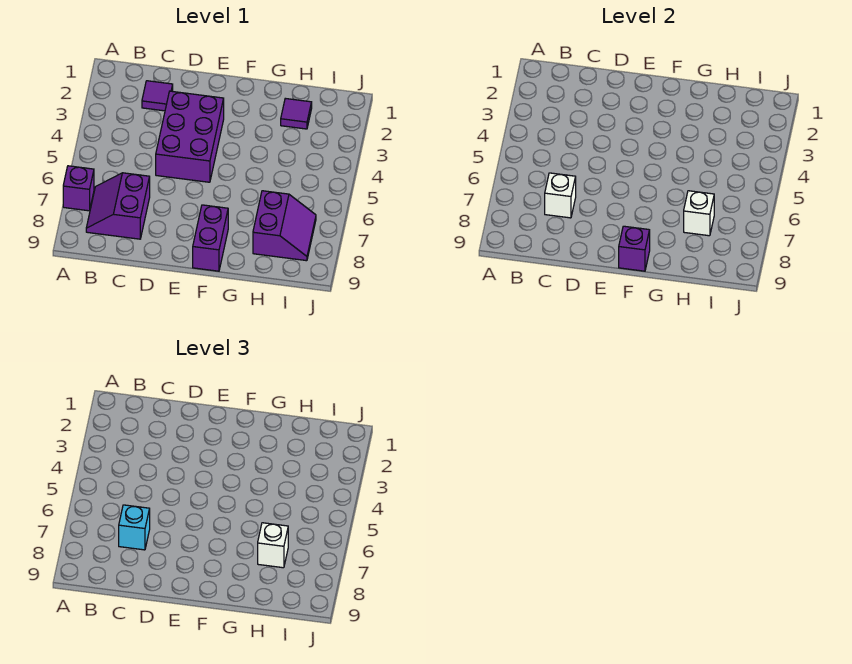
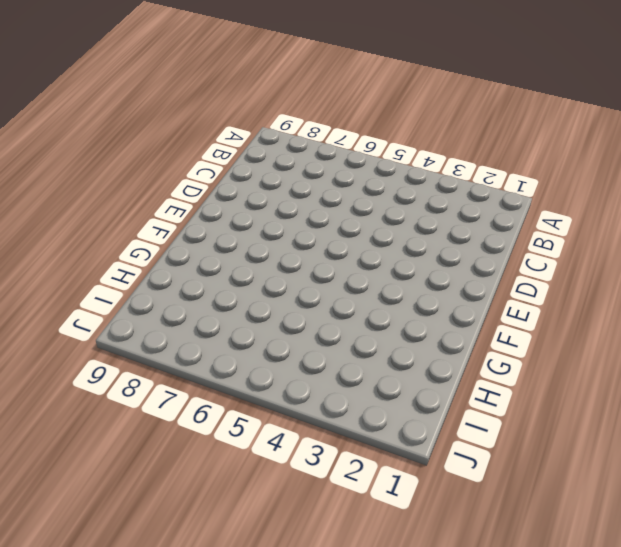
none -> purple brick A7 level 1
none -> purple slope B7:C8 level 1 top C
none -> purple tile C2 level 1

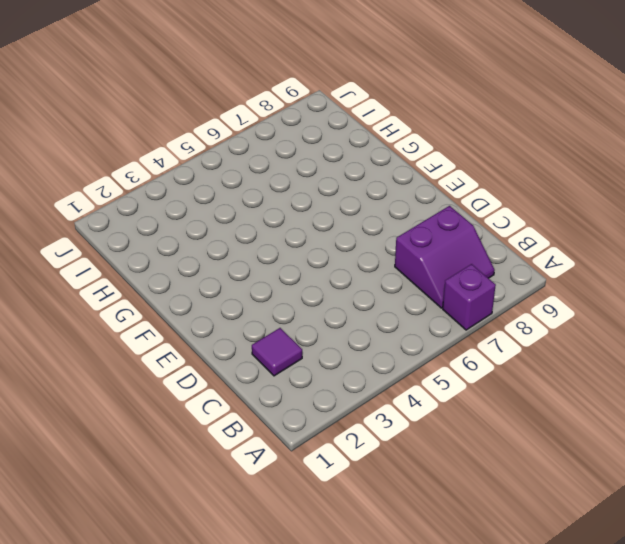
none -> purple brick D3:E5 level 1
none -> purple brick F8:F9 level 1
none -> purple tile H2 level 1

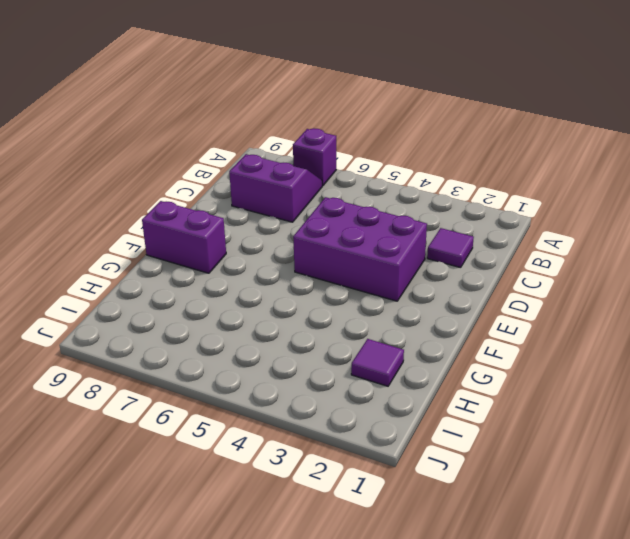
none -> purple slope H7:I8 level 1 top H
none -> white brick C7 level 2
none -> purple brick F9 level 2

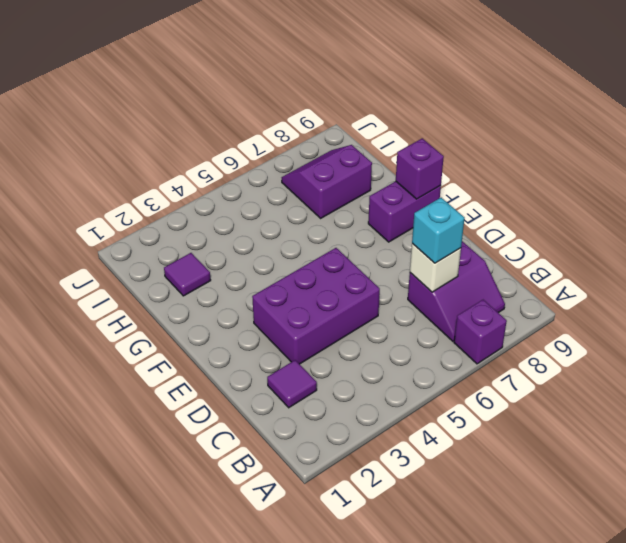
none -> white brick H7 level 2
none -> white brick H7 level 3

